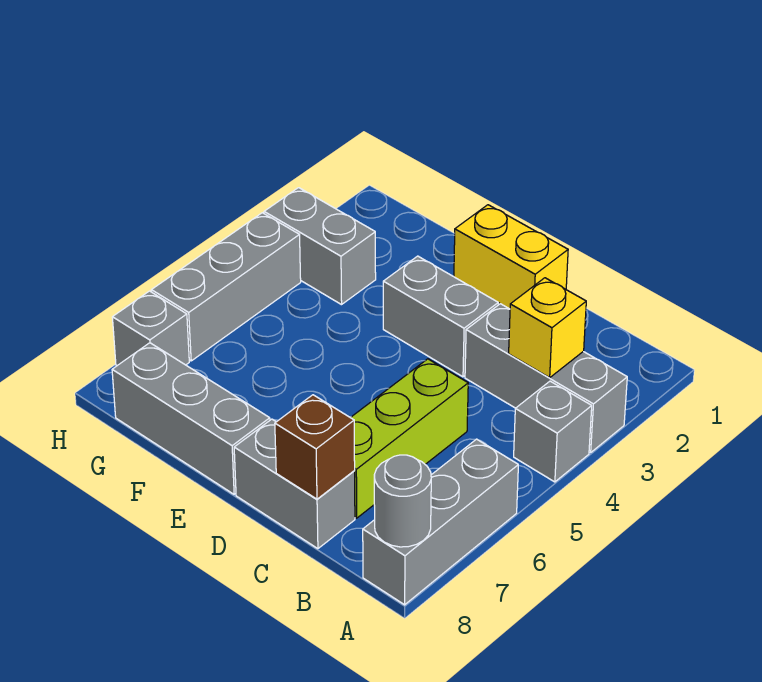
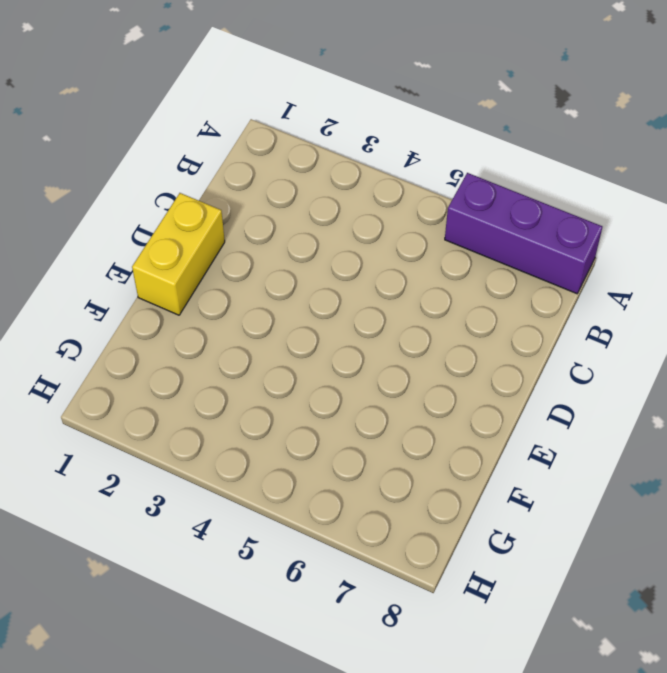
purple brick A6:A8 level 1 -> grey brick A6:A8 level 1
none -> grey brick A3:C3 level 1
none -> grey brick A4 level 1
none -> lime brick C5:C7 level 1

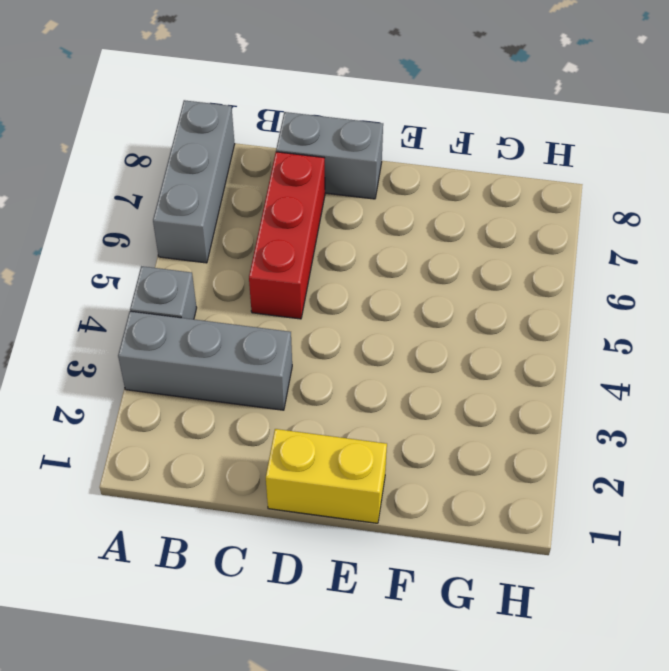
red brick C5:C7 level 1 -> lime brick C5:C7 level 1
none -> grey brick D3:E3 level 1
none -> grey brick E8:G8 level 1
none -> grey brick G3:H3 level 1

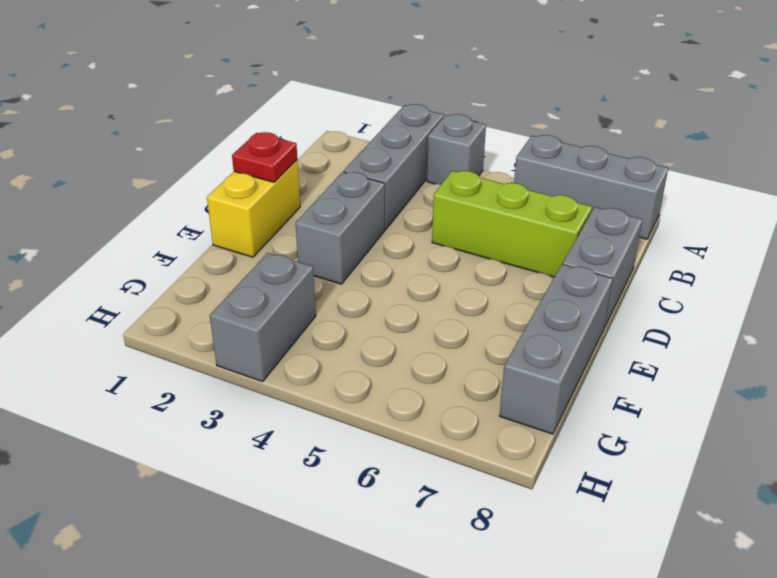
red plate D1 level 2 -> none
none -> grey brick H4:H6 level 1
none -> grey brick H7 level 1
none -> grey round brick A8 level 2

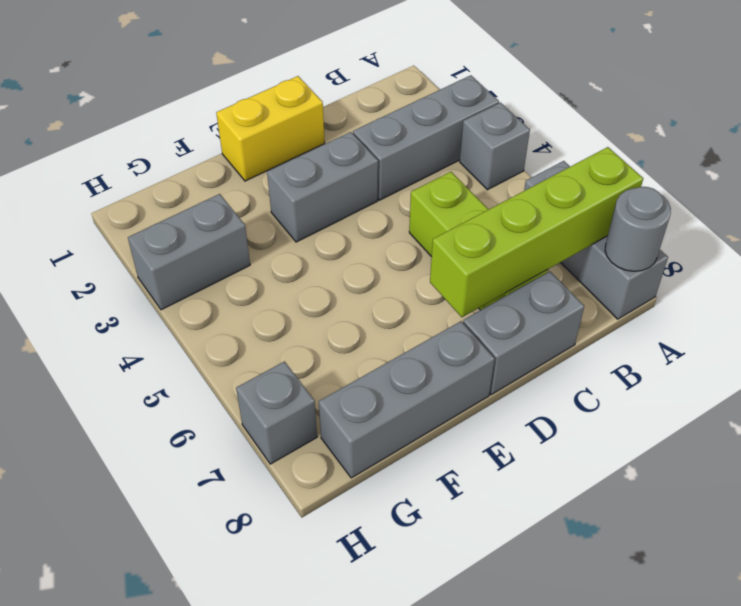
lime brick A7:D7 level 2 -> none
none -> grey brick H4:H6 level 1
none -> yellow brick B3 level 2
none -> brown brick C8 level 2

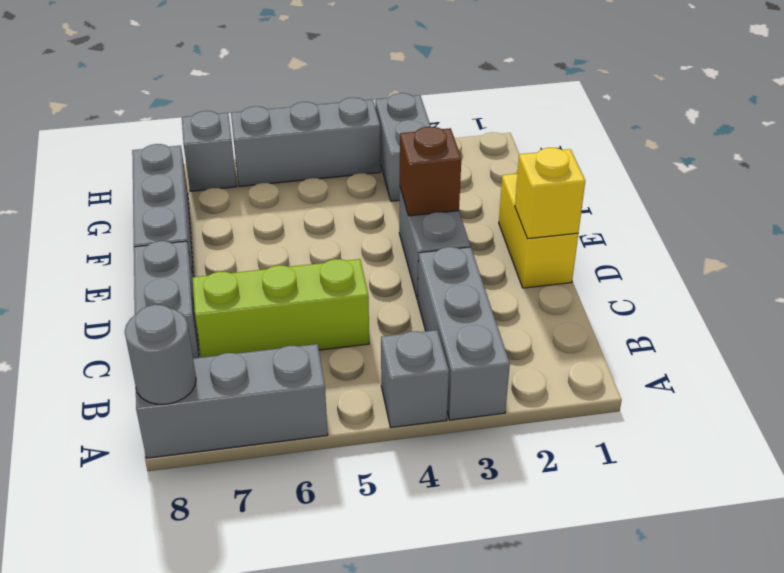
yellow brick D1 level 2 -> yellow brick B3 level 2
brown brick E3 level 2 -> brown brick C8 level 2

